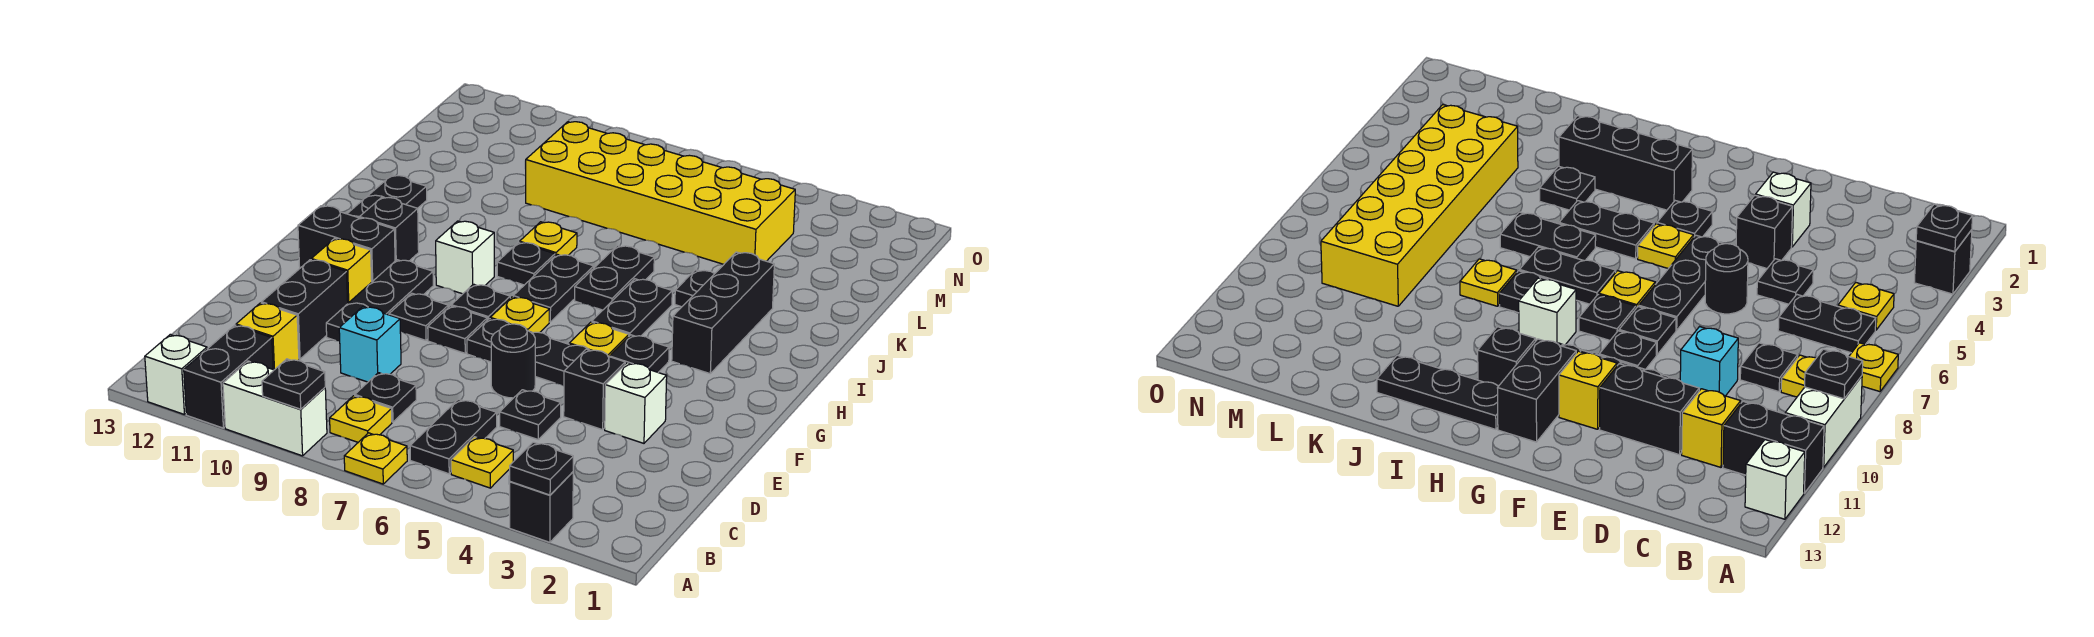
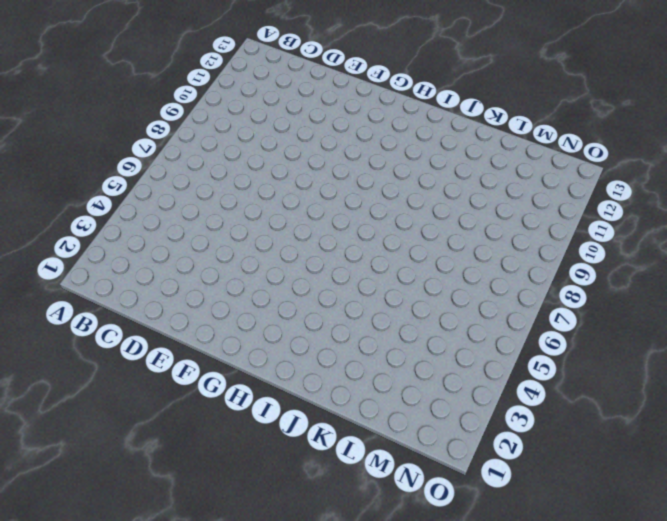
none -> black brick A3 level 1
none -> yellow plate A7 level 1
none -> white brick A9:A10 level 1
none -> black brick A11:B11 level 1

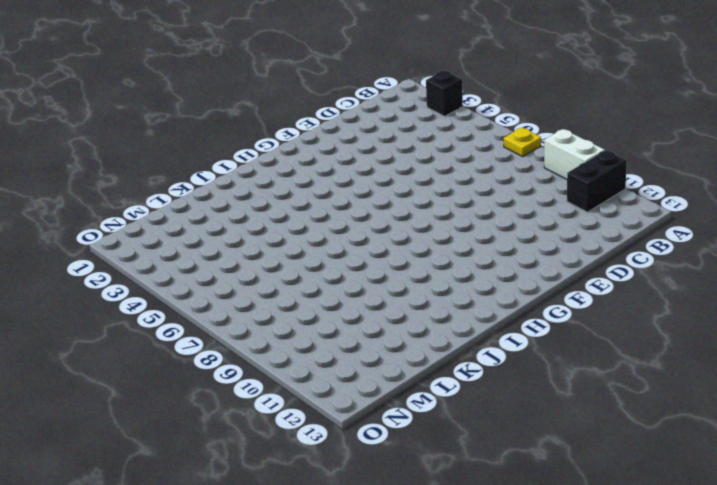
none -> white brick A12 level 1
none -> yellow plate B5 level 1
none -> black plate B6:C6 level 1
none -> yellow plate B8 level 1

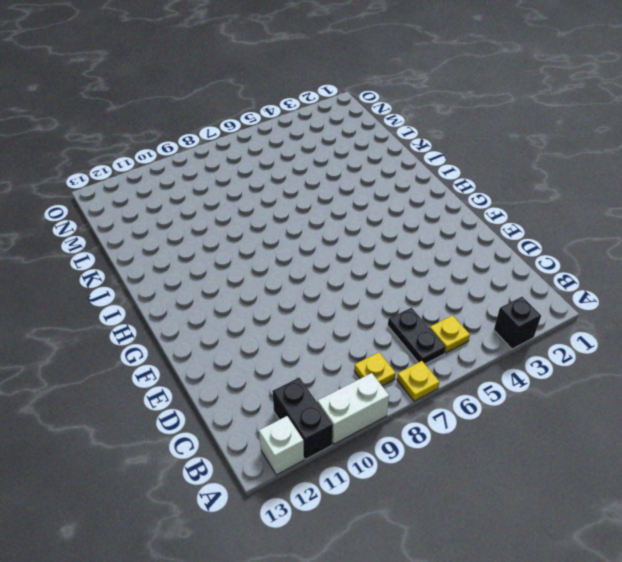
none -> black plate C8 level 1
none -> yellow brick C11 level 1
none -> black plate D5 level 1
none -> cyan brick D9 level 1

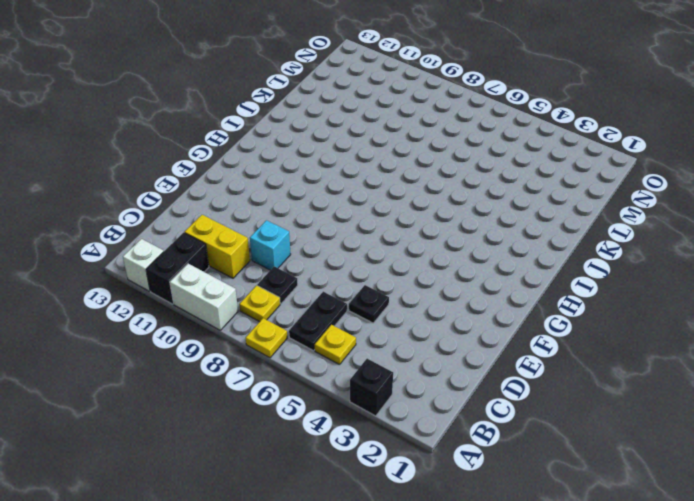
yellow brick C10:C11 level 1 -> yellow brick C11 level 1
none -> black brick D11:E11 level 1
none -> white brick E3 level 1
none -> black brick E4 level 1
none -> black round brick E6 level 1

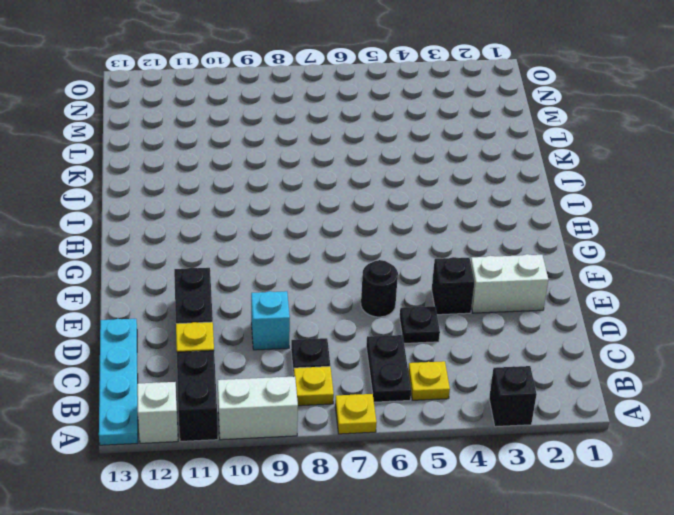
cyan plate A13:D13 level 1 -> none
white brick E2:E3 level 1 -> white brick E3 level 1
none -> black plate E10:G10 level 1
none -> black plate F5:F7 level 1
none -> black plate F8 level 1
none -> black plate F9 level 1

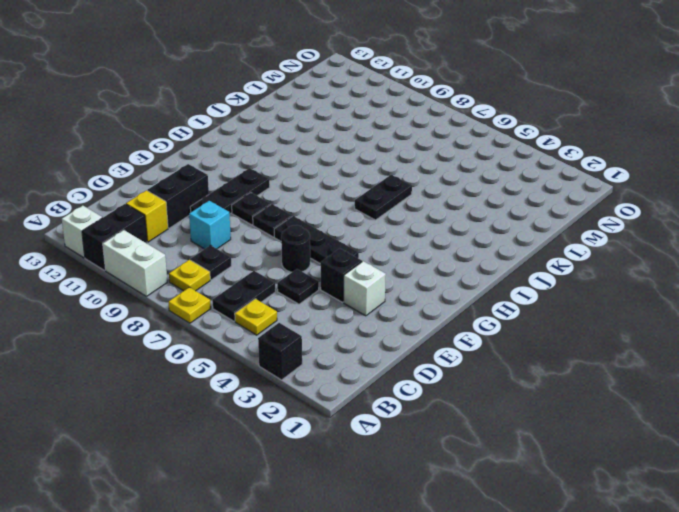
none -> yellow brick F11 level 1
none -> black plate G4 level 1
none -> yellow plate G5 level 1
none -> yellow plate G7 level 1

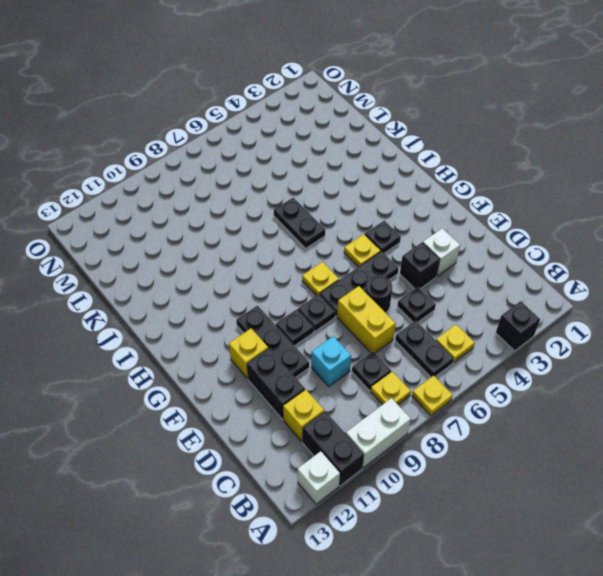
yellow brick D7:E7 level 1 -> none
none -> black plate G8 level 1
none -> black brick G11:G12 level 1
none -> black brick H3:J3 level 1
none -> black plate H5:I5 level 1

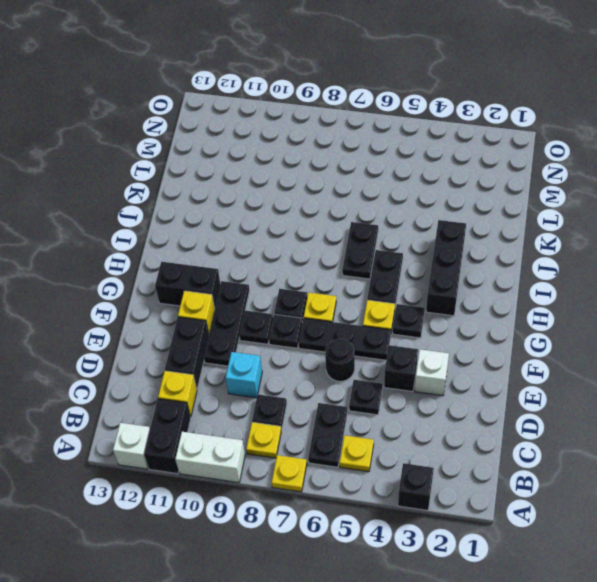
none -> black plate H7:I7 level 1
none -> white brick H9 level 1
none -> black brick H11 level 1
none -> black plate H12:J12 level 1

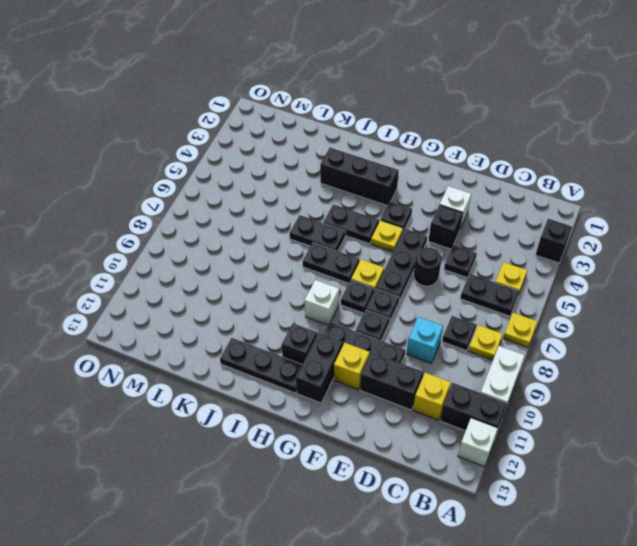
none -> black plate I8 level 1
none -> black plate J4 level 1
none -> yellow plate J8 level 1
none -> yellow brick L4:M9 level 1

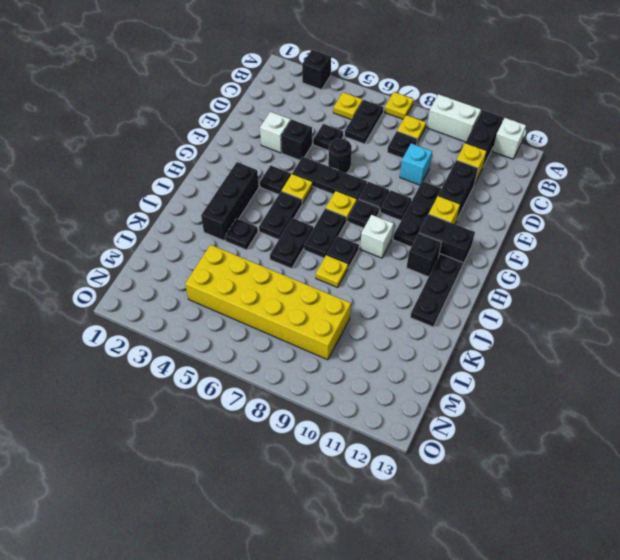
none -> black plate A3 level 2
none -> black plate A9 level 2

